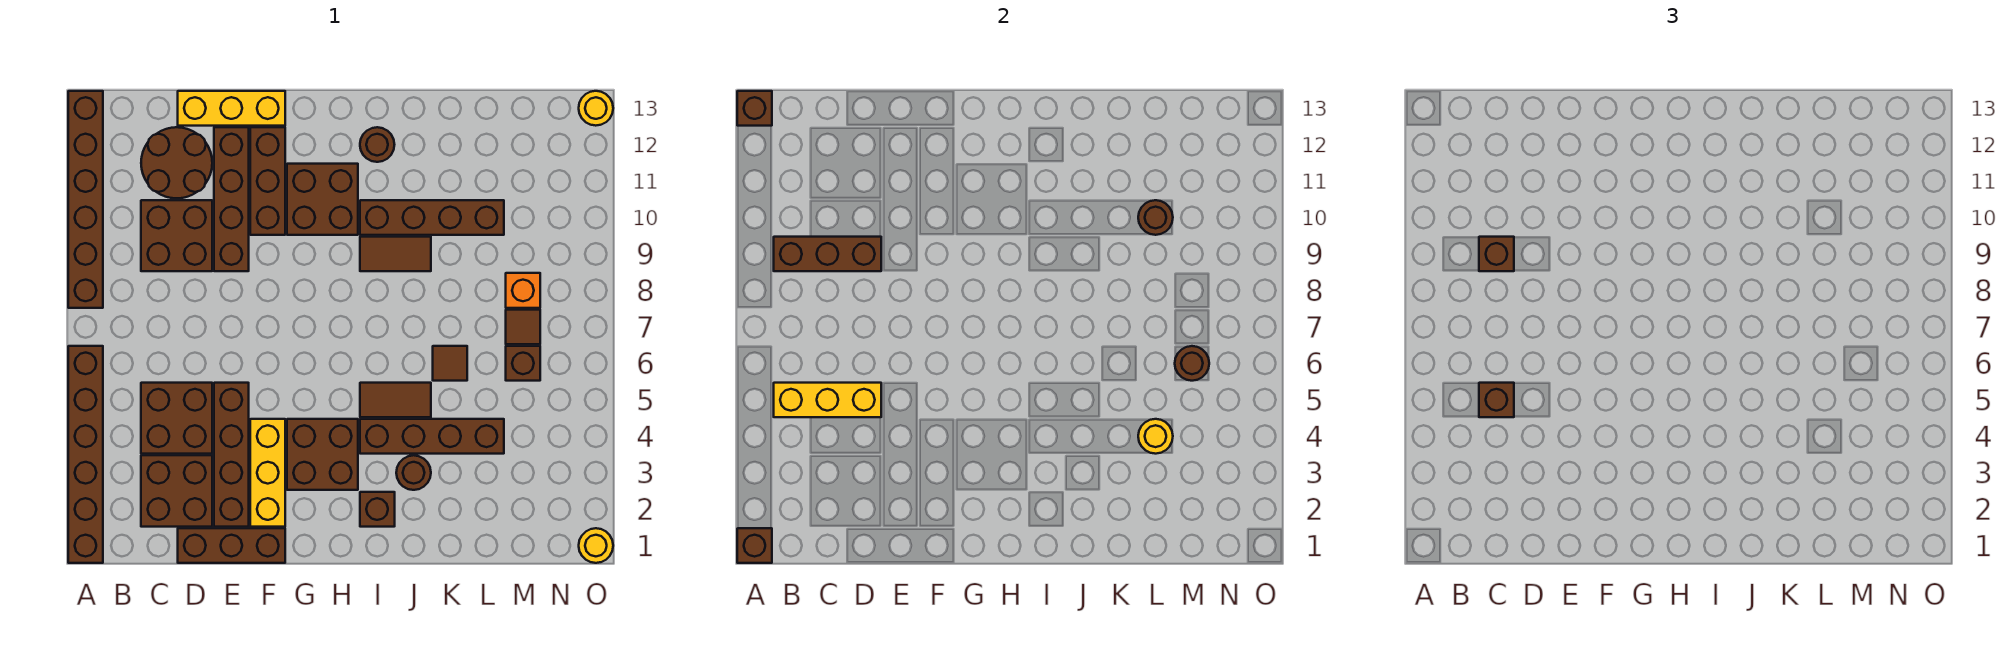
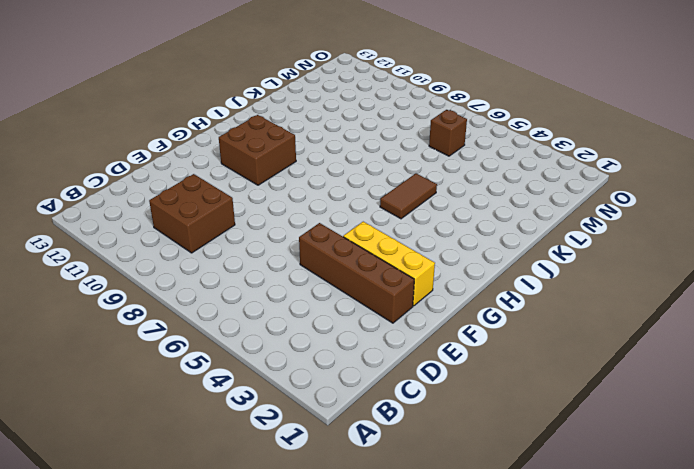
none -> brown brick A1:A6 level 1
none -> brown brick A8:A13 level 1
none -> brown brick C2:D3 level 1
none -> brown brick C4:D5 level 1

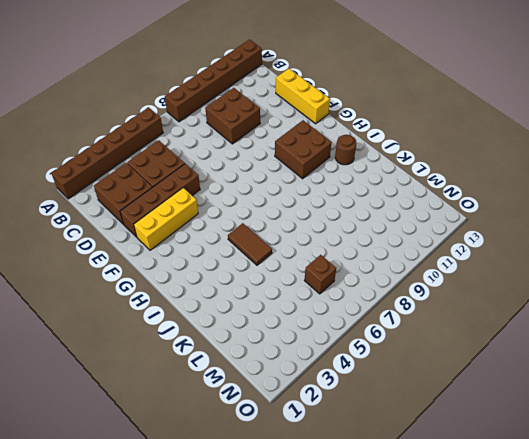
none -> brown round brick C11:D12 level 1
none -> brown brick D1:F1 level 1
none -> brown brick E9:E12 level 1
none -> brown brick F10:F12 level 1

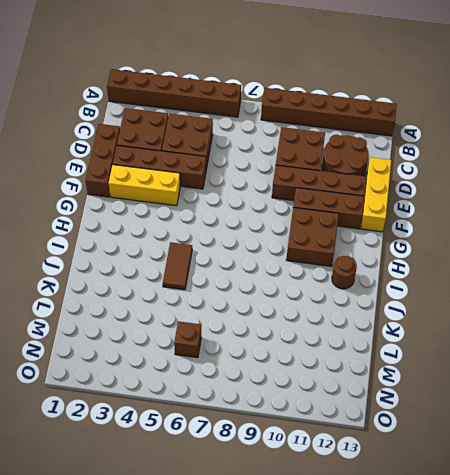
none -> brown brick G3:H4 level 1
none -> brown brick I2 level 1
none -> brown brick I4:L4 level 1
none -> brown tile I9:J9 level 1

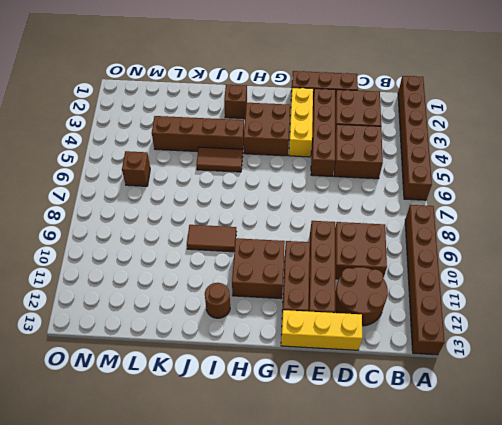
none -> brown brick I10:L10 level 1
none -> brown round brick J3 level 1
none -> brown tile K6 level 1
none -> brown tile M7 level 1

